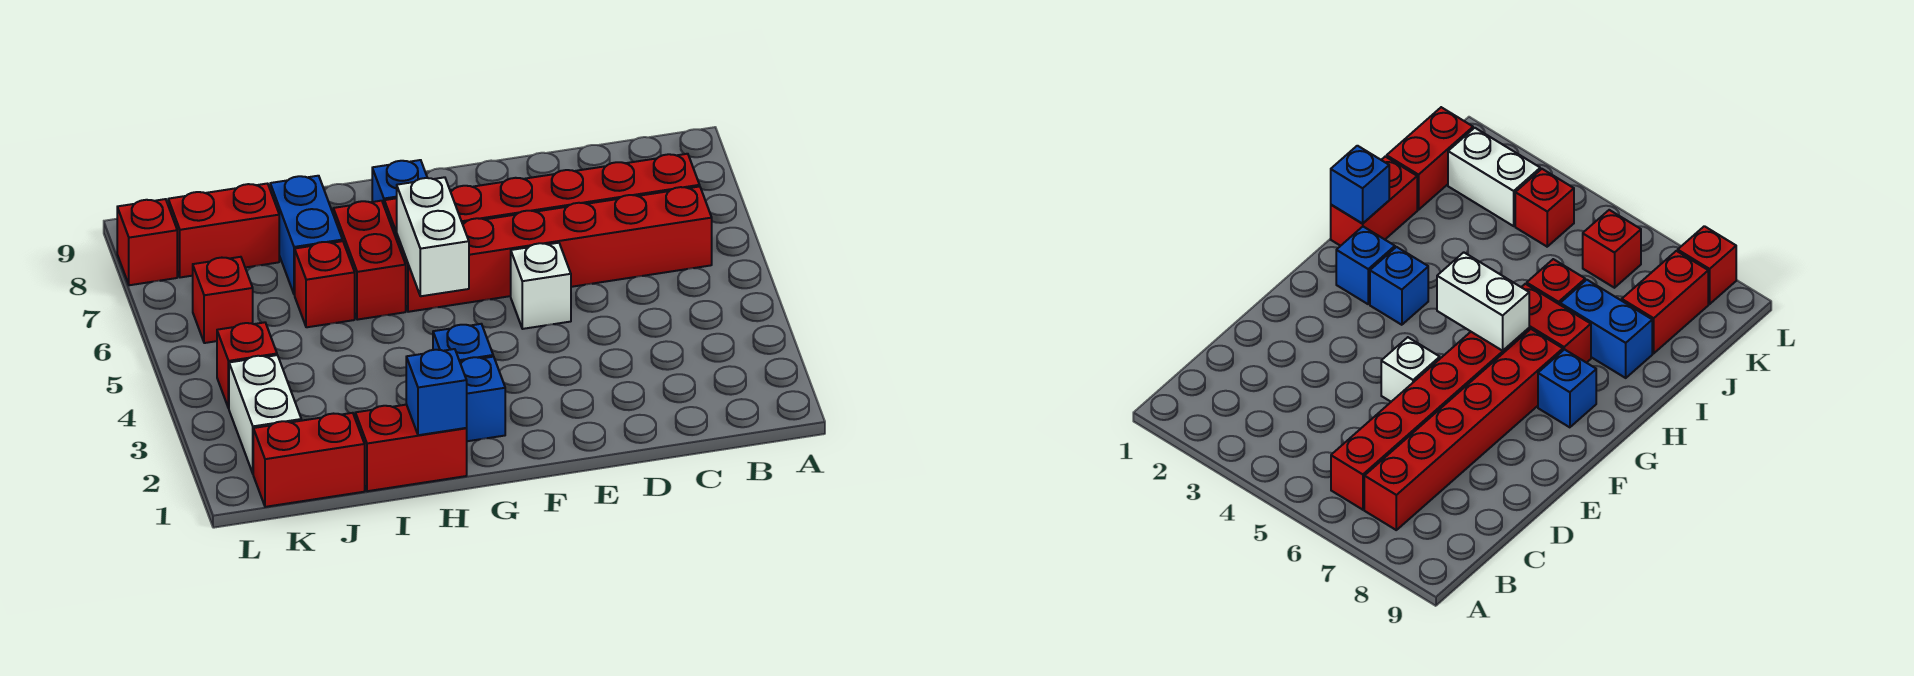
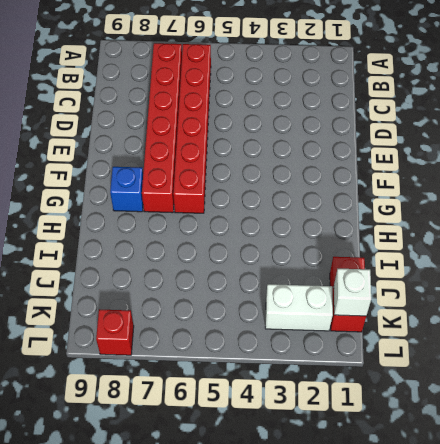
white brick K1 level 2 -> white brick E5 level 1
none -> blue brick G2 level 1
none -> blue brick G3 level 1
none -> red brick H1:I1 level 1

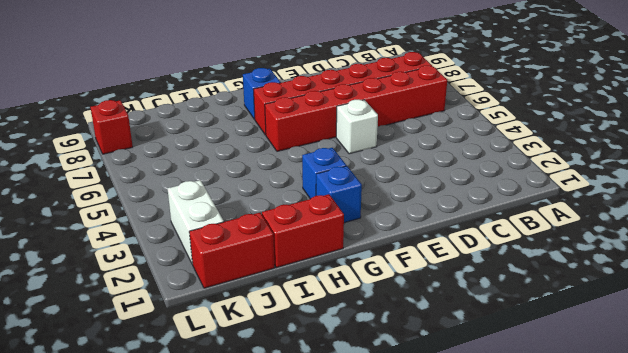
none -> red brick H6:H7 level 1
none -> red brick I6 level 1
none -> blue brick I7:I8 level 1

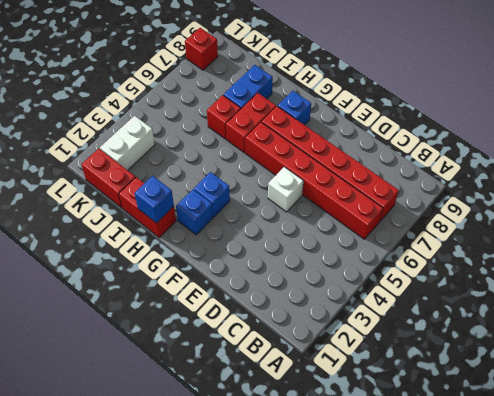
none -> red brick J8:K8 level 1
none -> red brick K4 level 1
none -> red brick K6 level 1

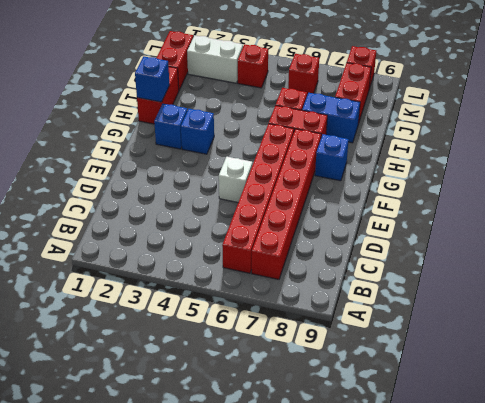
none -> white brick G5:G6 level 2

